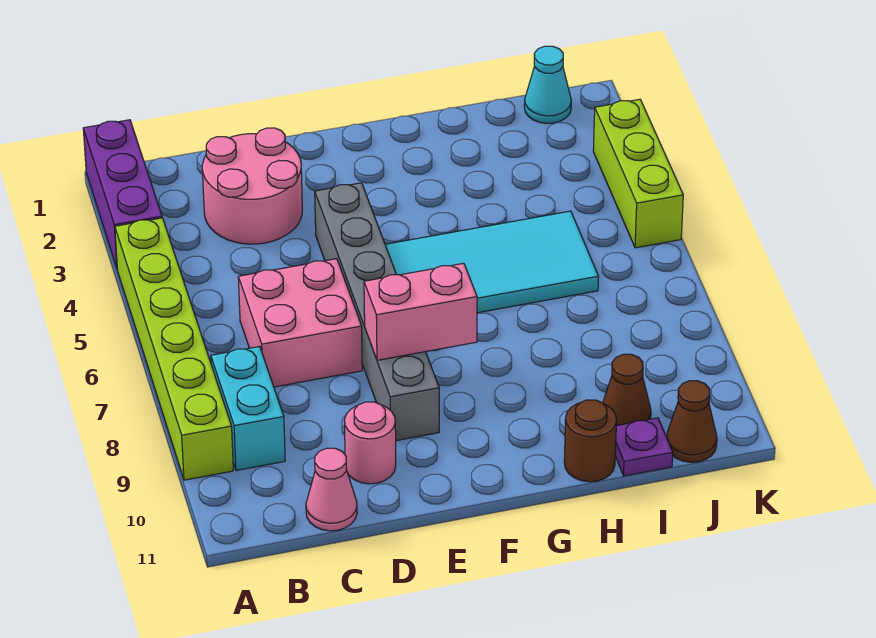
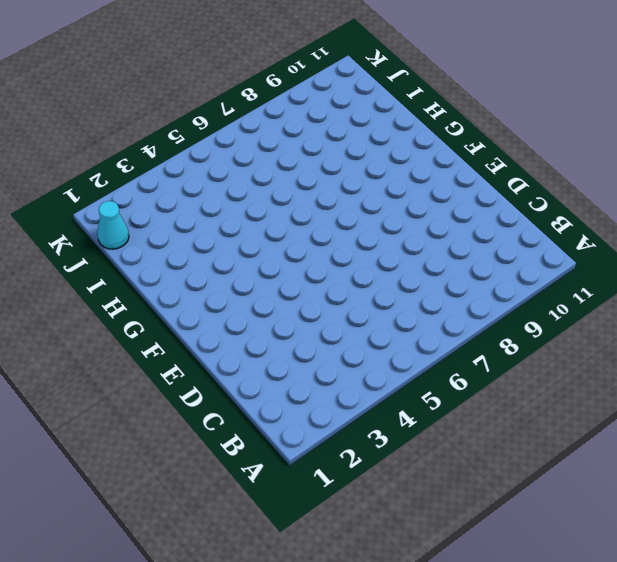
none -> purple brick A1:A3 level 1
none -> lime brick A4:A9 level 1
none -> cyan brick B8:B9 level 1

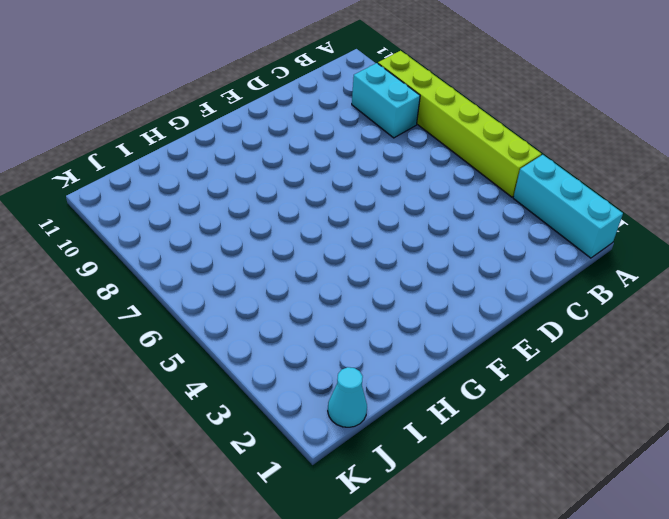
cyan brick A1:A3 level 1 -> purple brick A1:A3 level 1
none -> pink round brick C2:D3 level 1
none -> pink brick C6:D7 level 1
none -> pink cone C11 level 1

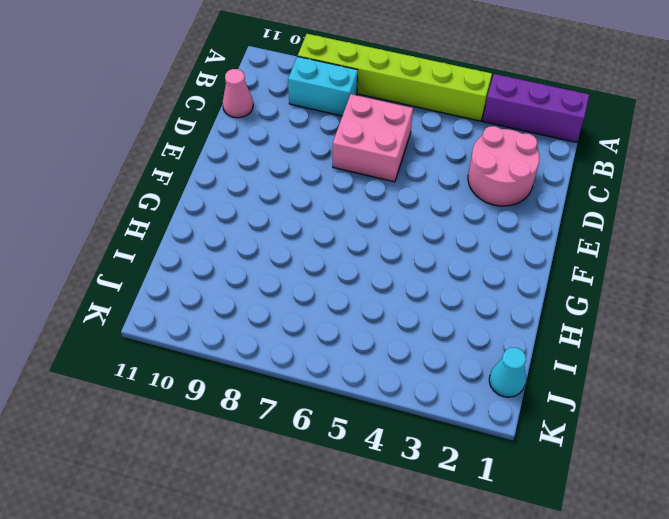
none -> pink round brick D10 level 1
none -> grey brick E4:E9 level 1
none -> cyan tile F5:I6 level 1

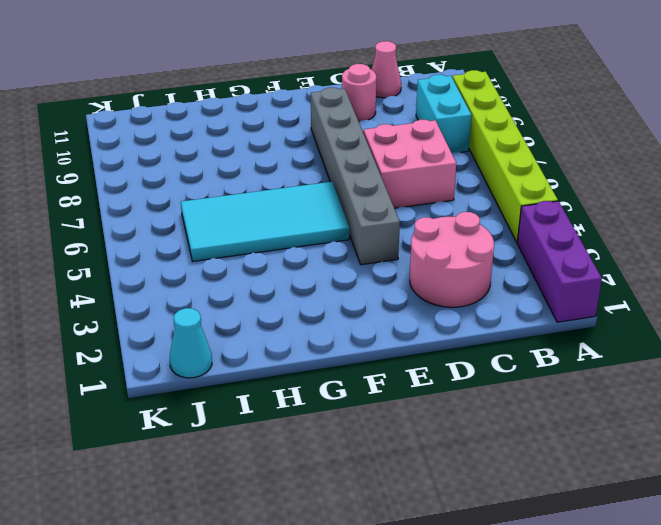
none -> brown round brick H11 level 1
none -> brown cone I10 level 1
none -> purple plate I11 level 1

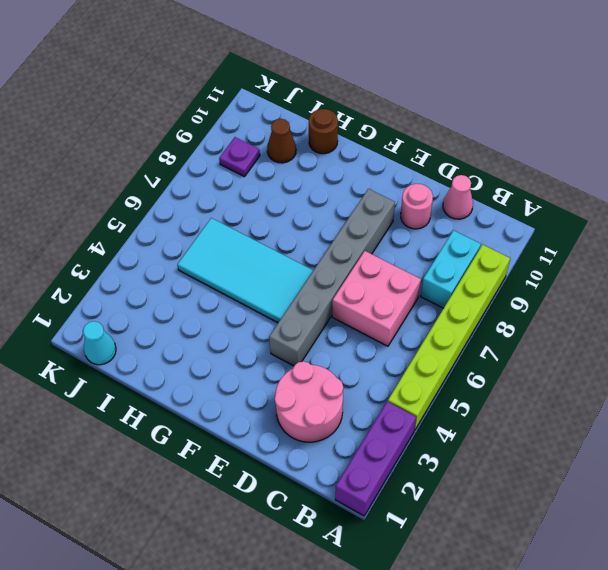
purple plate J9 level 1 -> purple plate I11 level 1
none -> brown cone J11 level 1
none -> lime brick K3:K5 level 1
none -> pink brick E8:F8 level 2

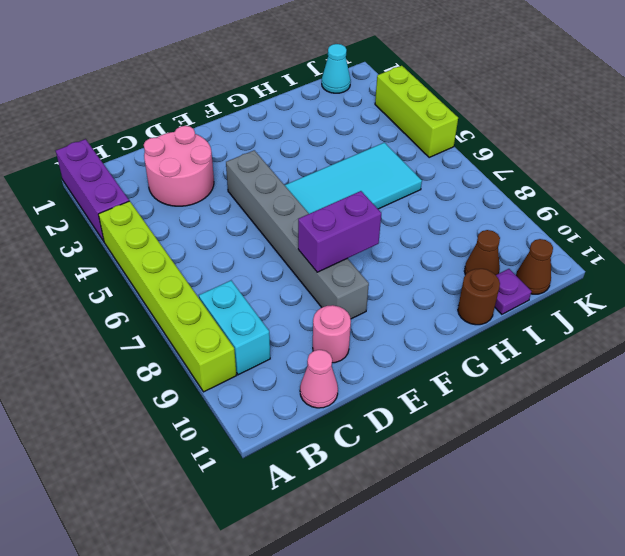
purple brick E8:F8 level 2 -> pink brick E8:F8 level 2
none -> pink brick C6:D7 level 1

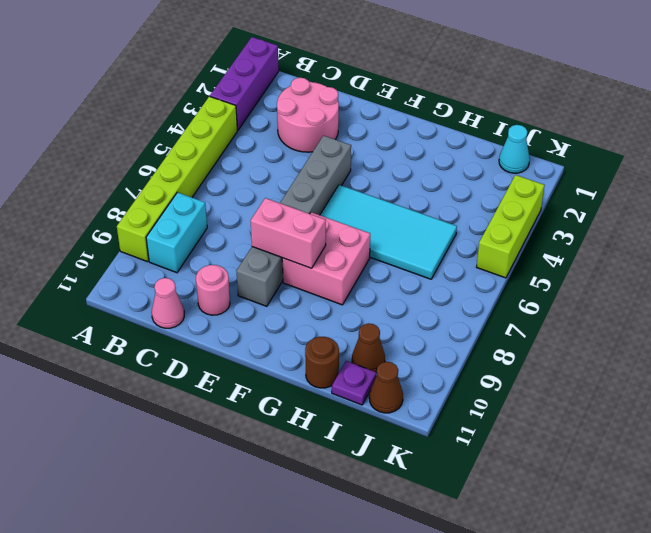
pink brick F7:G8 level 1 -> pink brick C6:D7 level 1

